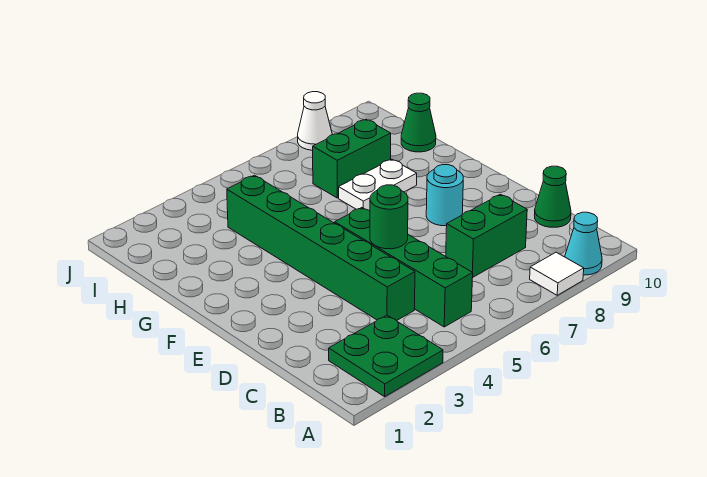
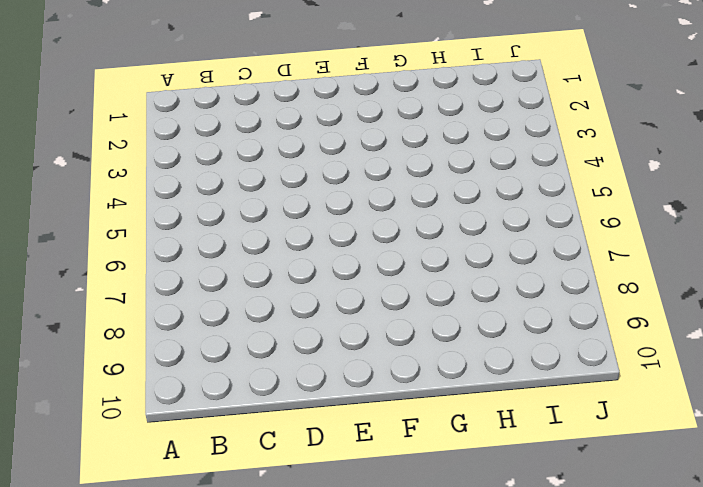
none -> green plate A2:B3 level 1
none -> white tile A8 level 1
none -> cyan cone A9 level 1

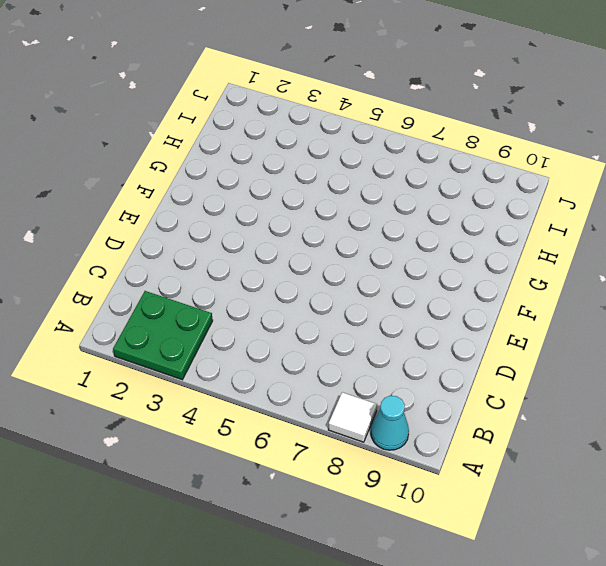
none -> green brick B5:E5 level 1
none -> green brick C4:H4 level 1
none -> green brick C7:C8 level 1

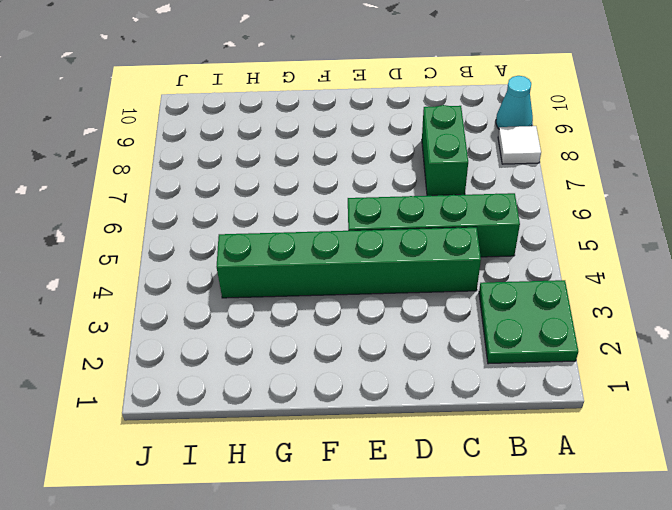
none -> green cone C10 level 1
none -> cyan round brick E8 level 1
none -> white plate G7:G8 level 1

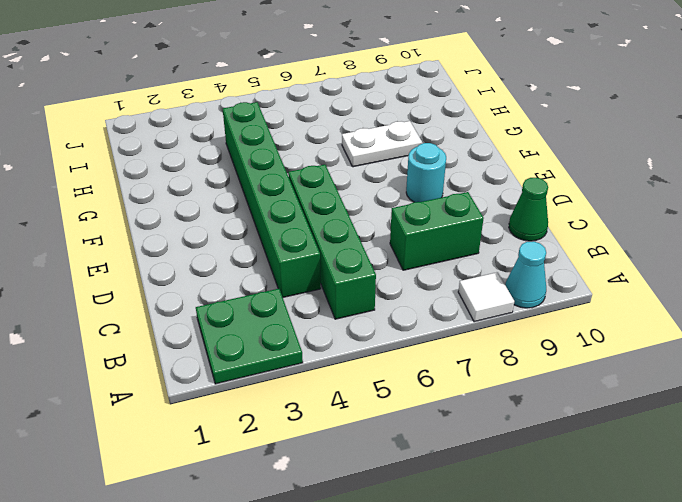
none -> green brick H7:H8 level 1
none -> green cone H10 level 1
none -> white cone J8 level 1

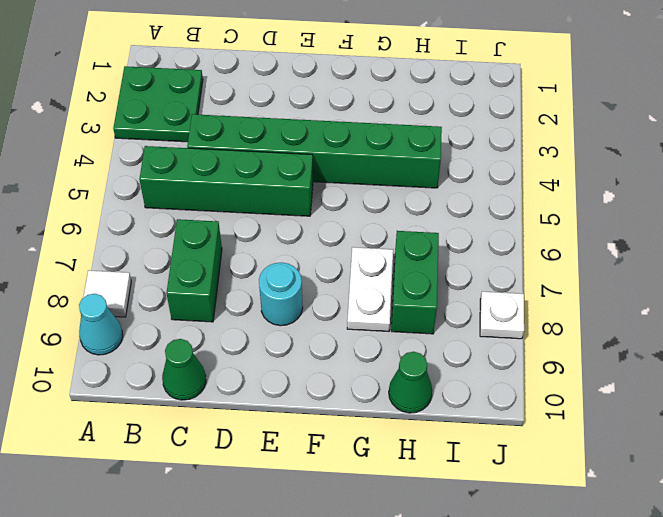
white plate J8 level 1 -> white cone J8 level 1
none -> green round brick D5 level 2

